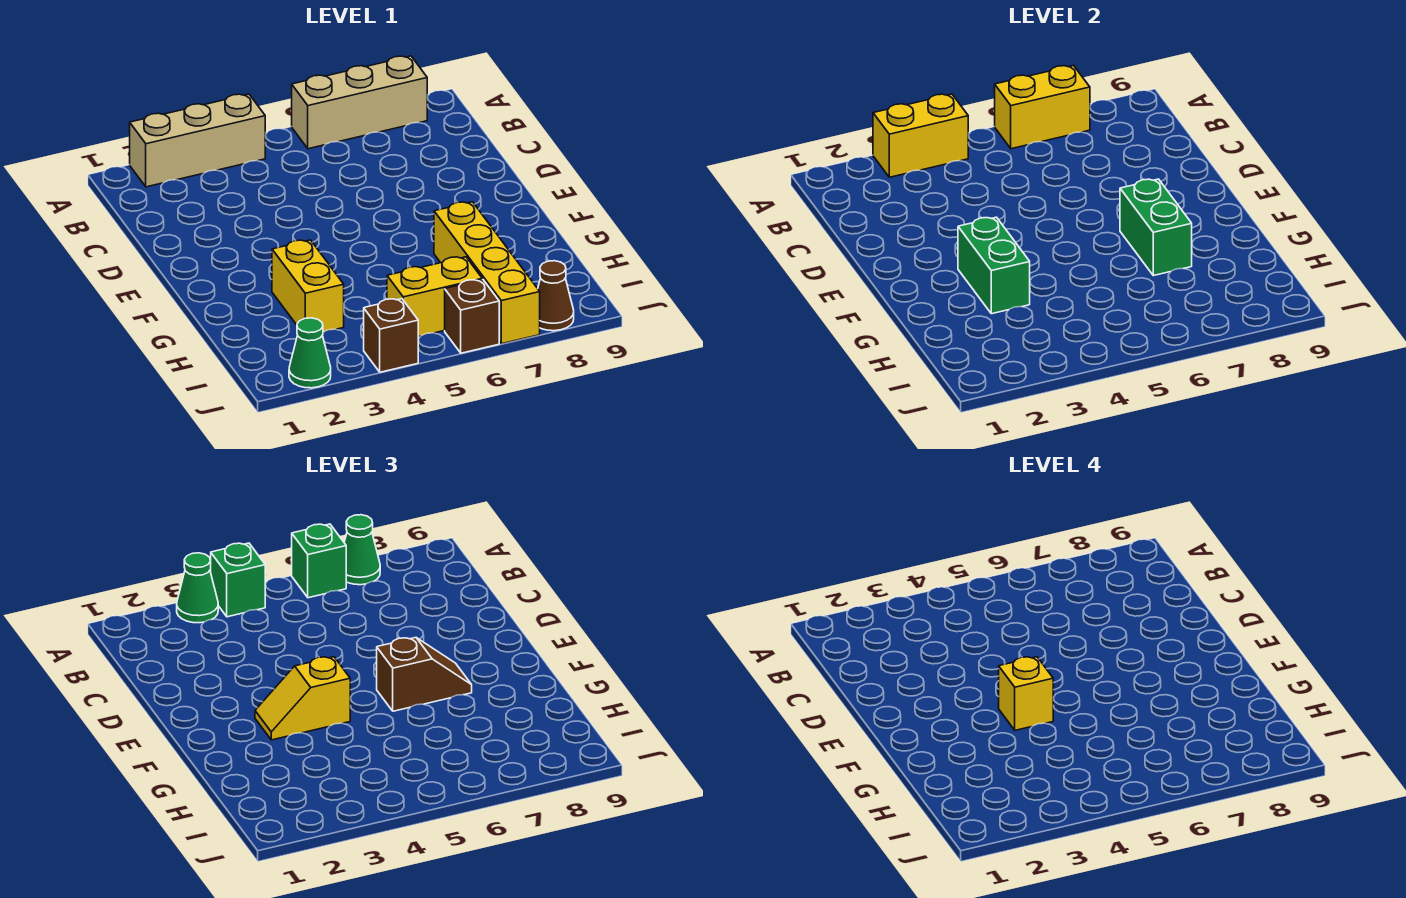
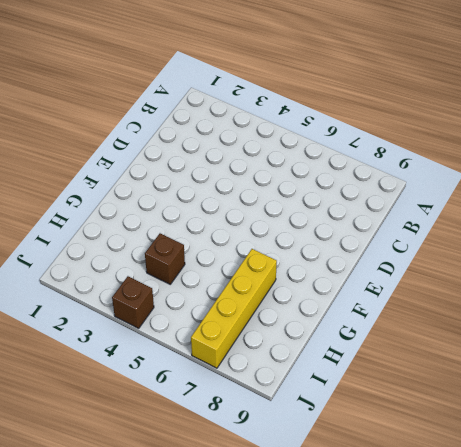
brown brick H4 level 1 -> brown brick J6 level 1
none -> tan brick A2:A4 level 1
none -> tan brick A6:A8 level 1
none -> yellow brick G3:H3 level 1

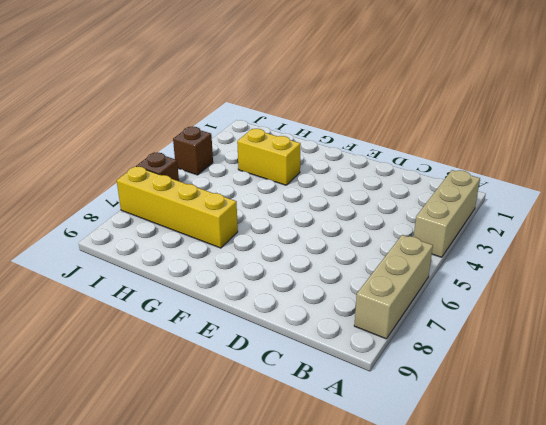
none -> yellow brick I5:I6 level 1
none -> green cone J2 level 1
none -> brown cone J8 level 1

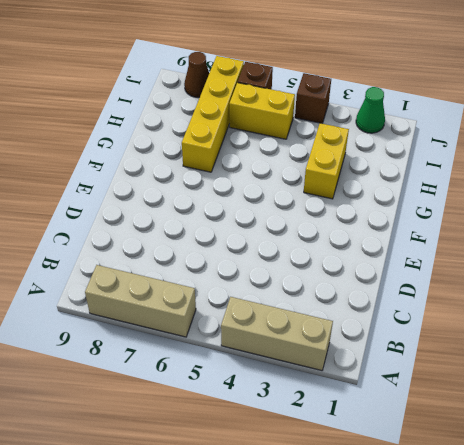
none -> yellow brick A3:A4 level 2
none -> yellow brick A6:A7 level 2
none -> green brick F3:G3 level 2

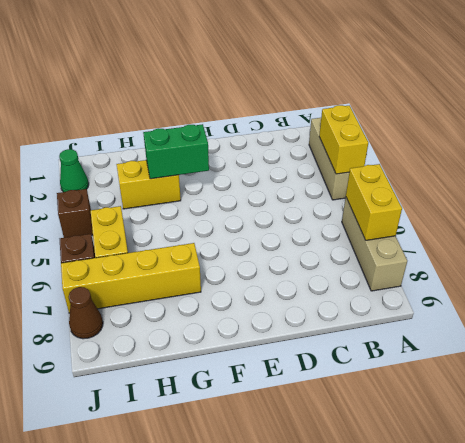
none -> green brick F7:G7 level 2
none -> green cone A3 level 3
none -> green brick A4 level 3

